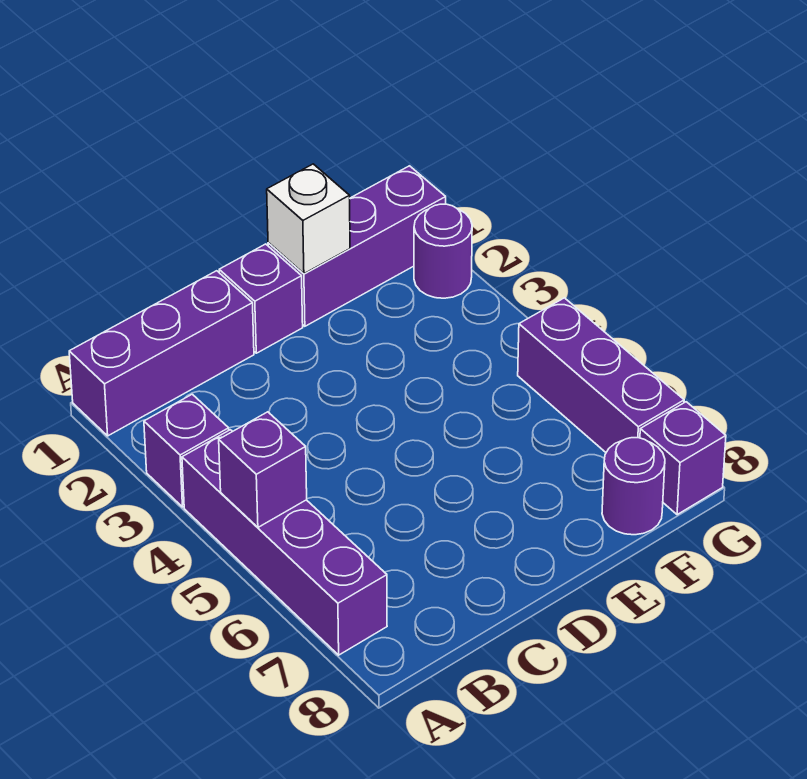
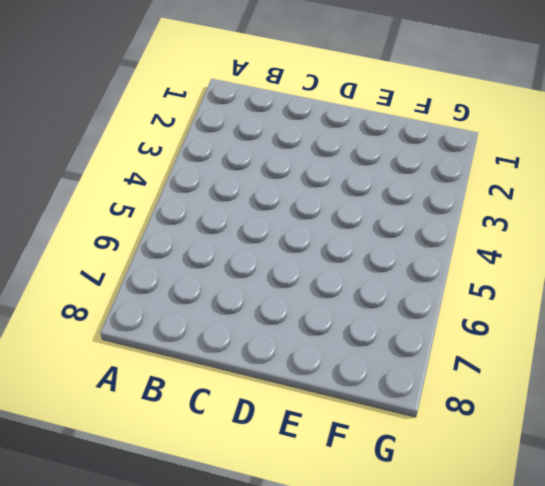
none -> purple brick A1:C1 level 1
none -> purple brick A3 level 1

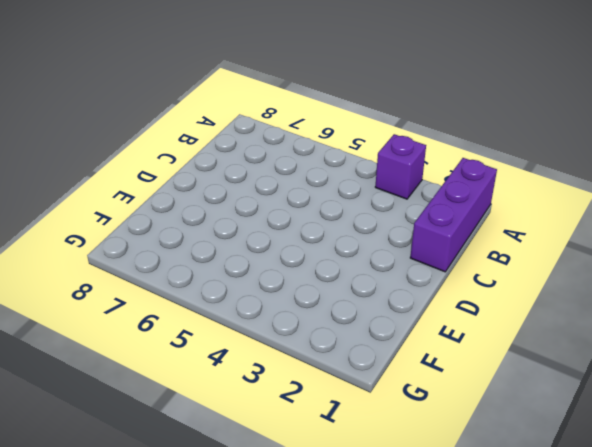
none -> purple brick A4:A7 level 1
none -> purple brick D1 level 1

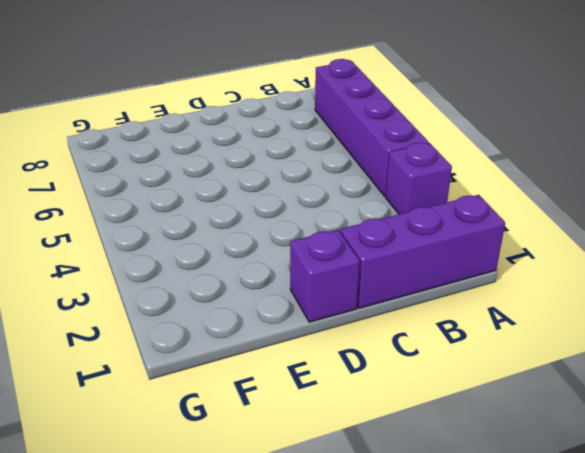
none -> purple brick E1:G1 level 1
none -> purple round brick F8 level 1

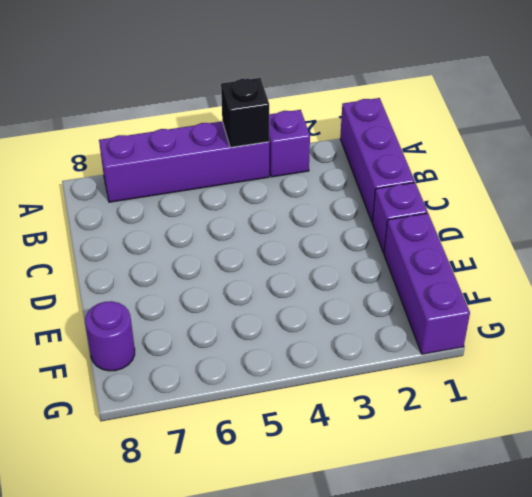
black brick A4 level 2 -> none
none -> purple round brick G2 level 1
none -> purple brick G5:G7 level 1

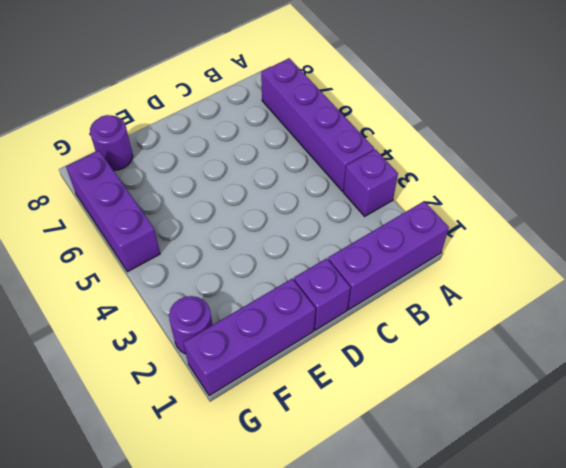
none -> purple brick G8 level 1
none -> purple brick A5 level 2

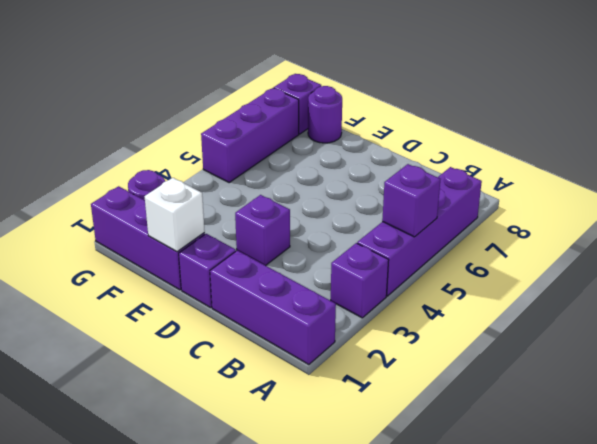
purple brick D3 level 1 -> none

